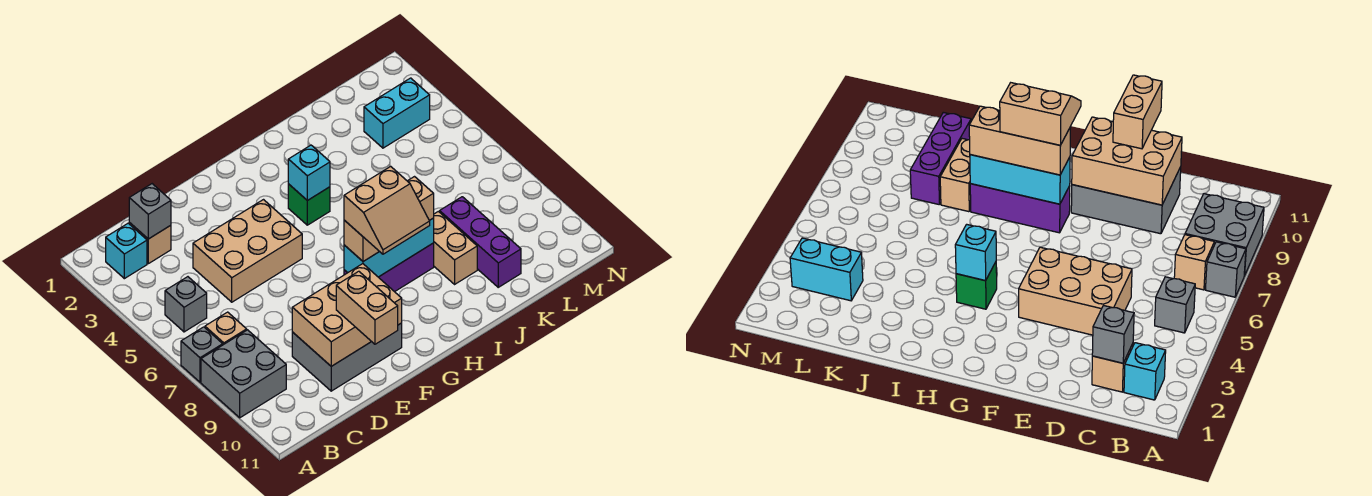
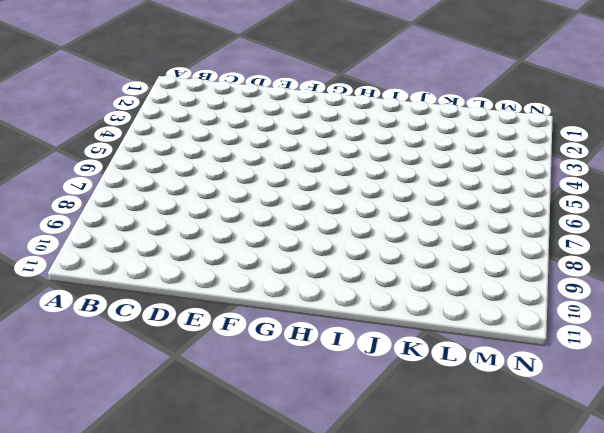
none -> grey brick A7 level 1
none -> grey brick A8:B9 level 1
none -> cyan brick B2 level 1

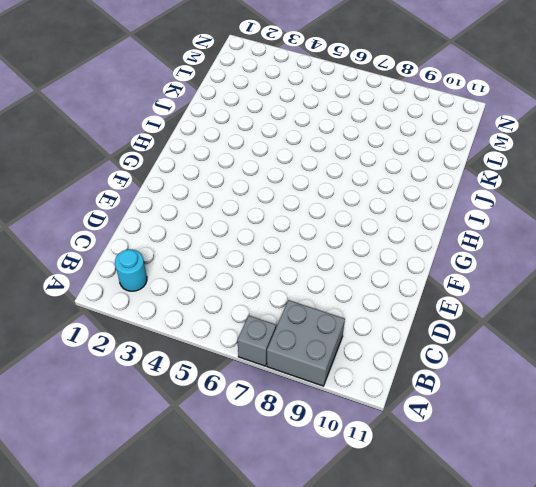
cyan round brick B2 level 1 -> cyan brick B2 level 1
none -> grey brick B5 level 1
none -> tan brick B7 level 1
none -> tan brick C2 level 1

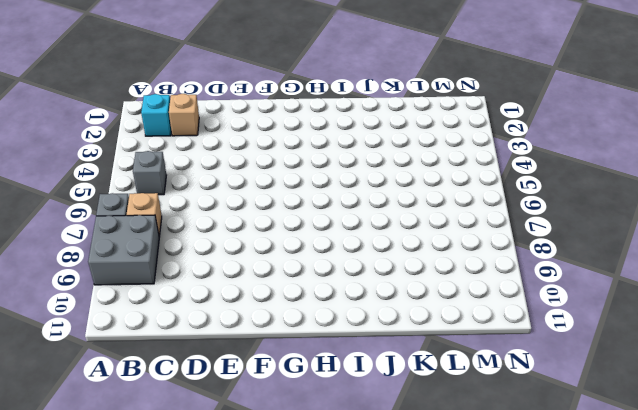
none -> tan brick D4:F5 level 1
none -> grey brick D9:F10 level 1
none -> purple brick G8:I8 level 1

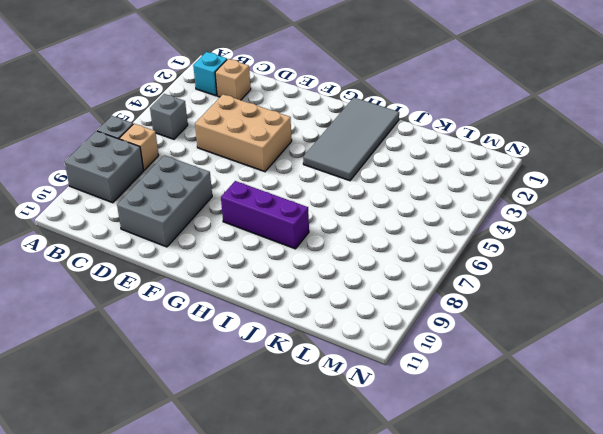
grey brick D8:E10 level 1 -> grey brick D9:F10 level 1
grey tile H1:I4 level 1 -> green brick H4 level 1
none -> tan brick J8:J9 level 1
none -> purple brick K8:K10 level 1
none -> cyan brick L3:M3 level 1

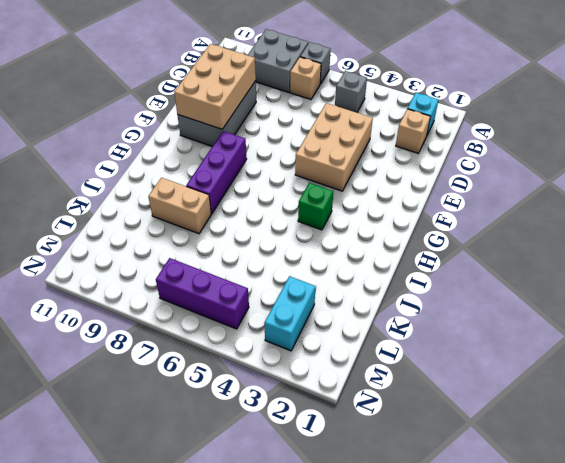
purple brick M5:M7 level 1 -> purple brick K8:K10 level 1
none -> grey brick C2 level 2
none -> cyan brick G8:I8 level 2
none -> cyan brick H4 level 2

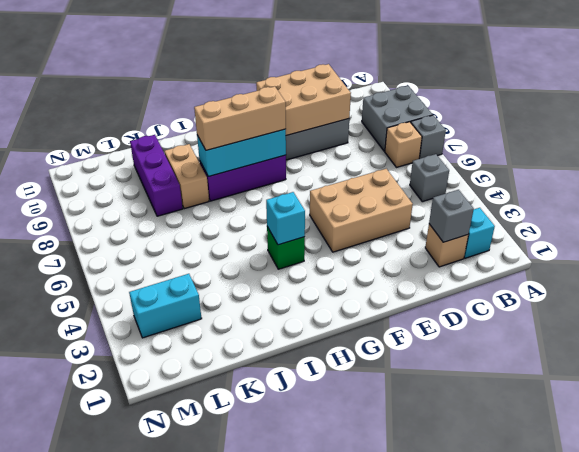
none -> tan brick E10:E11 level 3
none -> tan slope G8:H9 level 4 top 8

